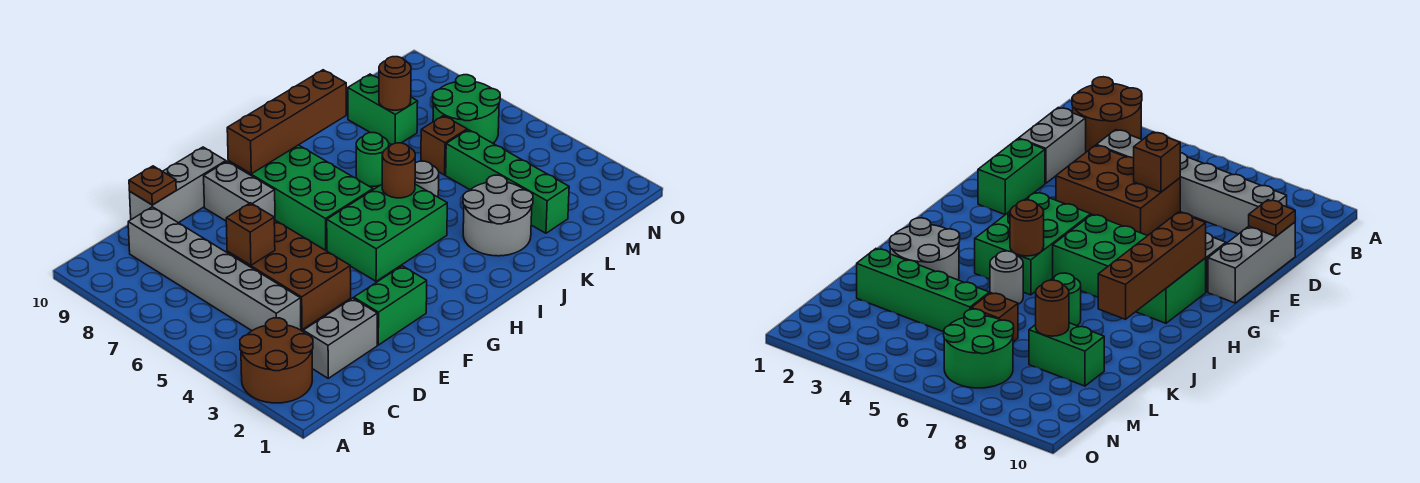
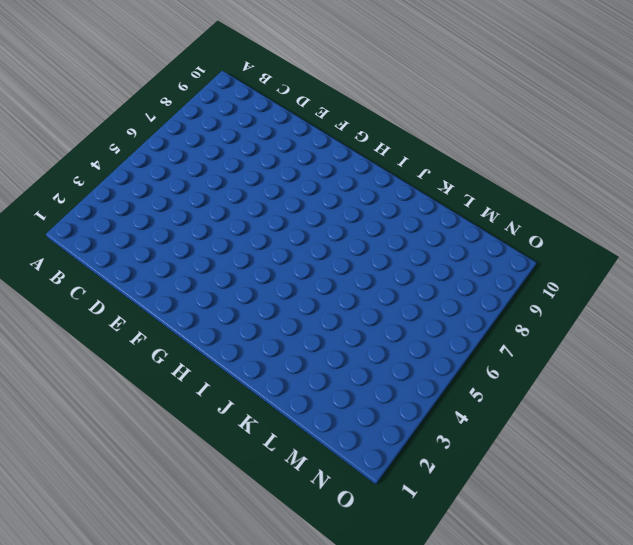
none -> brown round brick A2:B3 level 1
none -> grey brick C2:D2 level 1
none -> grey brick C4:C9 level 1

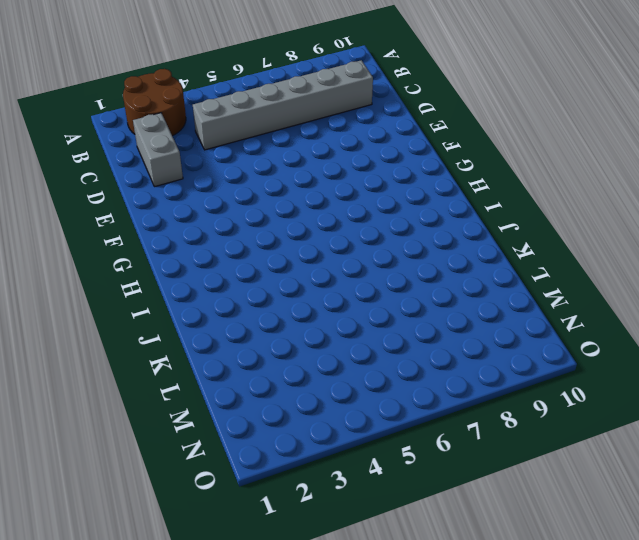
none -> brown brick D4:E6 level 1
none -> grey brick D10:F10 level 1
none -> green brick E2:F2 level 1

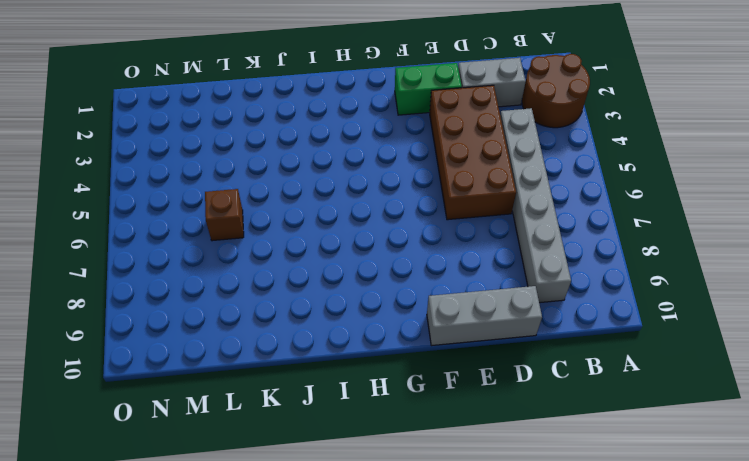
brown brick D3:E6 level 1 -> brown brick D4:E6 level 1
none -> grey brick F8:F9 level 1
none -> green brick G4:I5 level 1
none -> green brick G6:H9 level 1

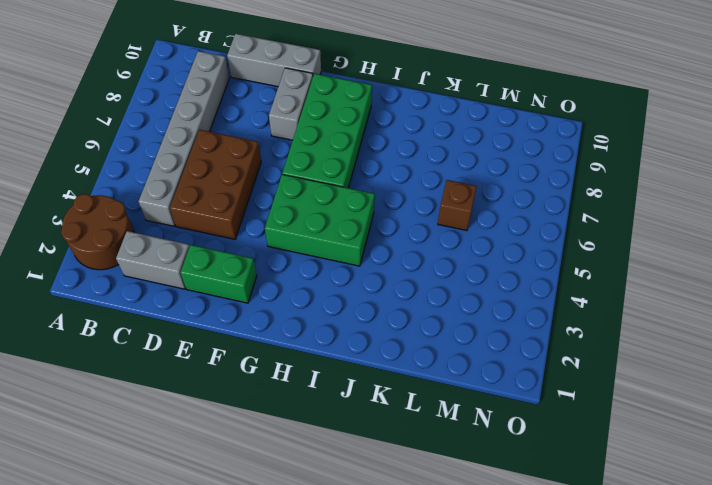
none -> grey round brick J2:K3 level 1
none -> grey round brick J5 level 1
none -> green round brick J7 level 1

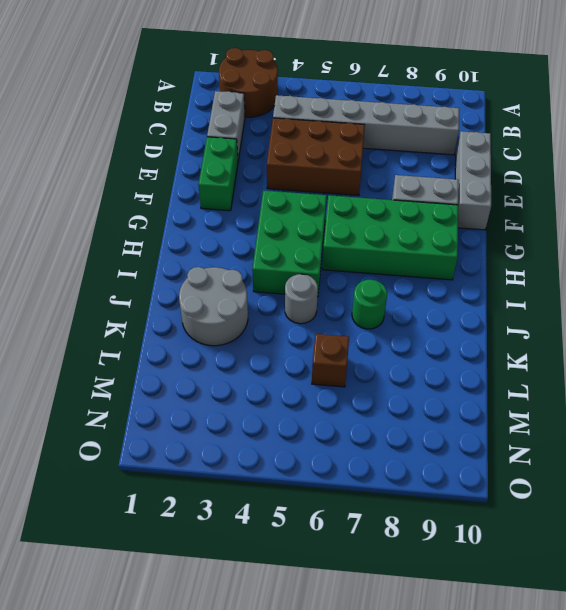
none -> green brick L2:L5 level 1
none -> green brick L8:L9 level 1
none -> green round brick M6:N7 level 1

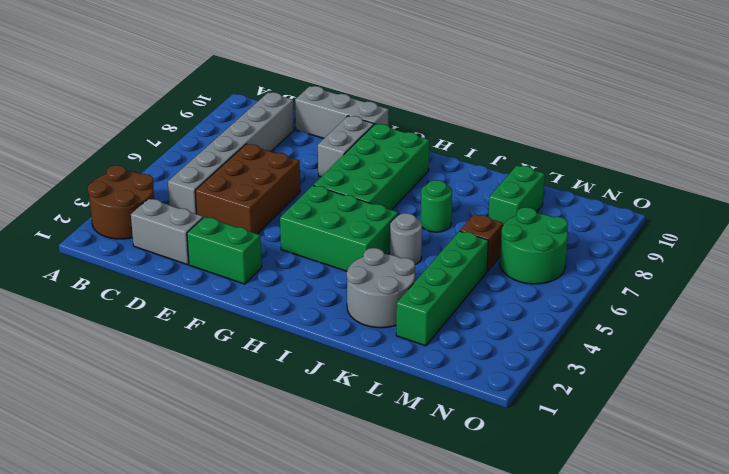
none -> brown brick D6 level 2
none -> brown plate D10 level 2
none -> brown brick G9:J9 level 2

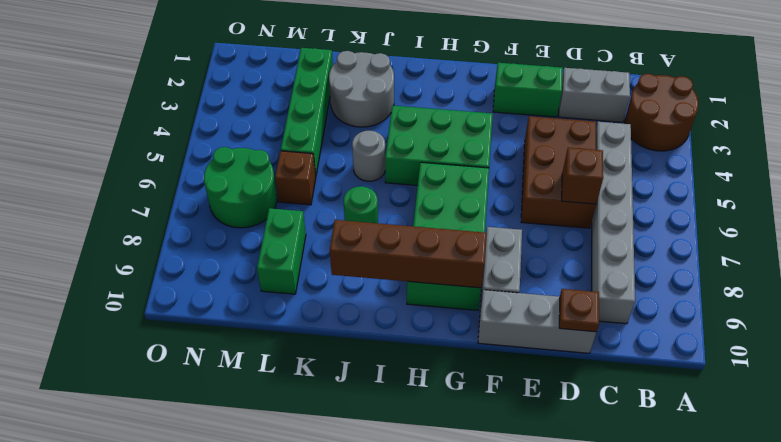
none -> brown round brick I5 level 2
none -> brown round brick L8 level 2

